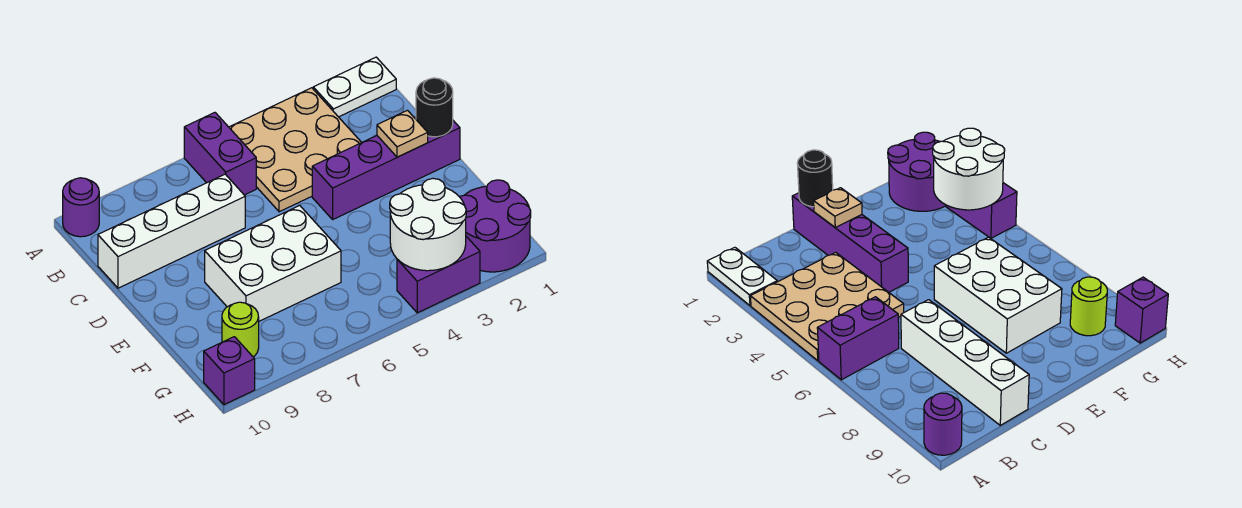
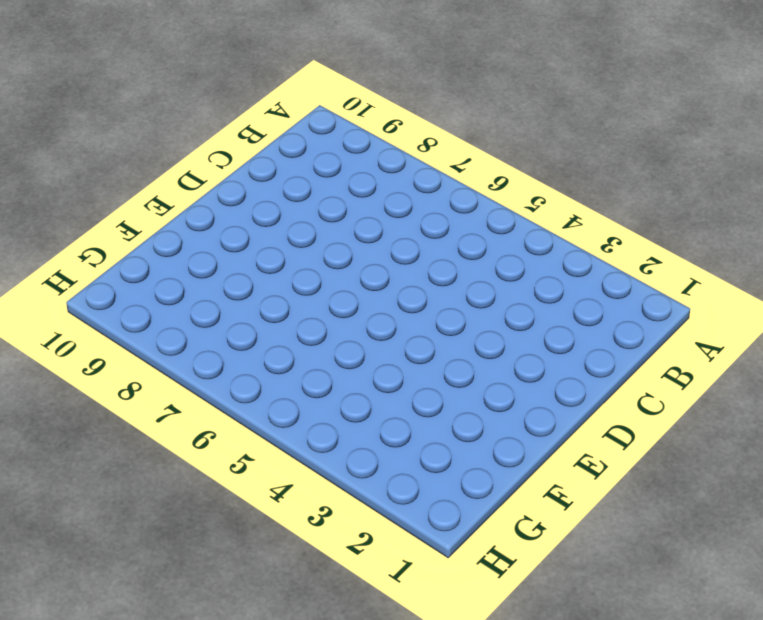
none -> white plate A1:A2 level 1
none -> tan plate A3:C5 level 1
none -> purple brick A6:B6 level 1

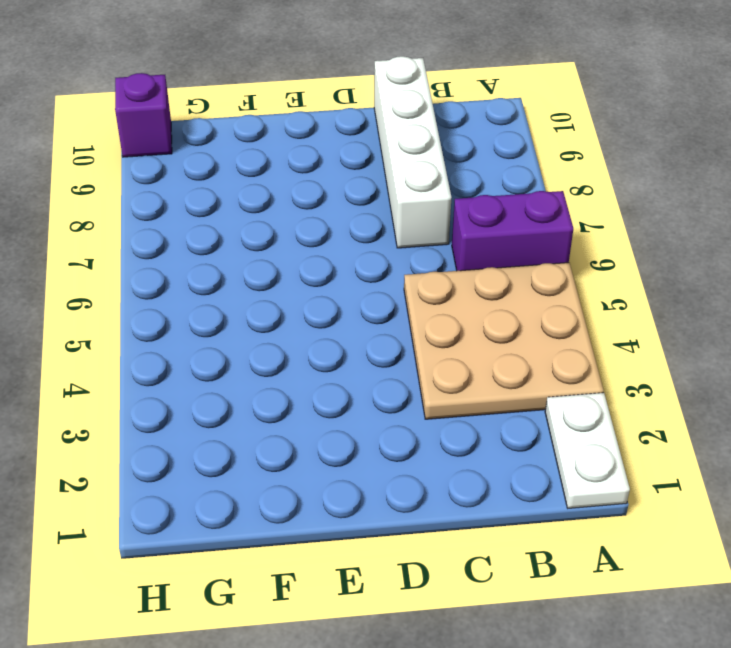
none -> purple round brick A10 level 1
none -> purple brick D1:D4 level 1
none -> white brick E6:F8 level 1

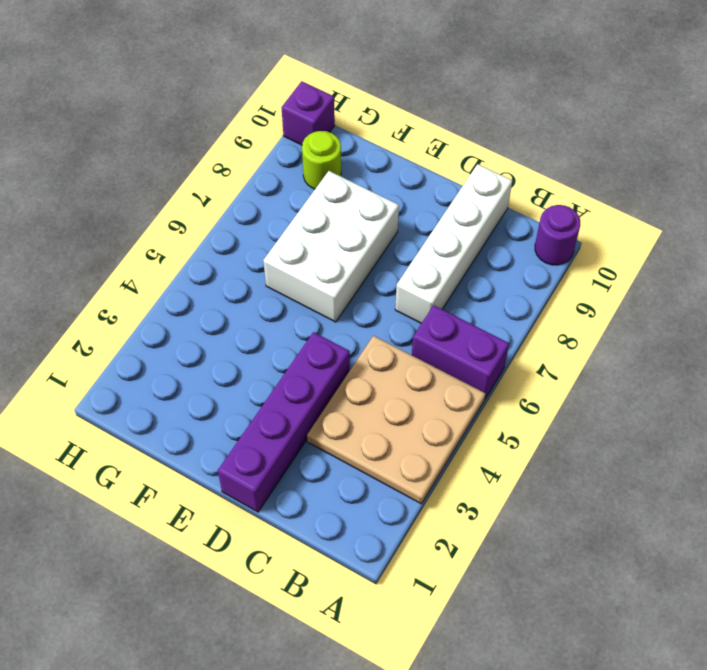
none -> white plate A1:A2 level 1
none -> purple round brick G1:H2 level 1
none -> purple brick H3:H4 level 1

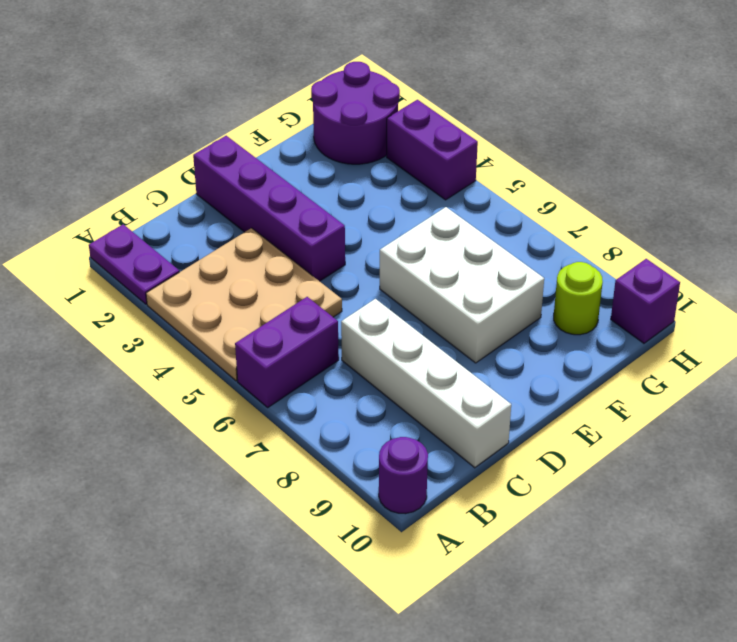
purple plate A1:A2 level 1 -> white plate A1:A2 level 1
none -> black round brick D1 level 2
none -> tan plate D2 level 2
none -> white round brick G3:H4 level 2

